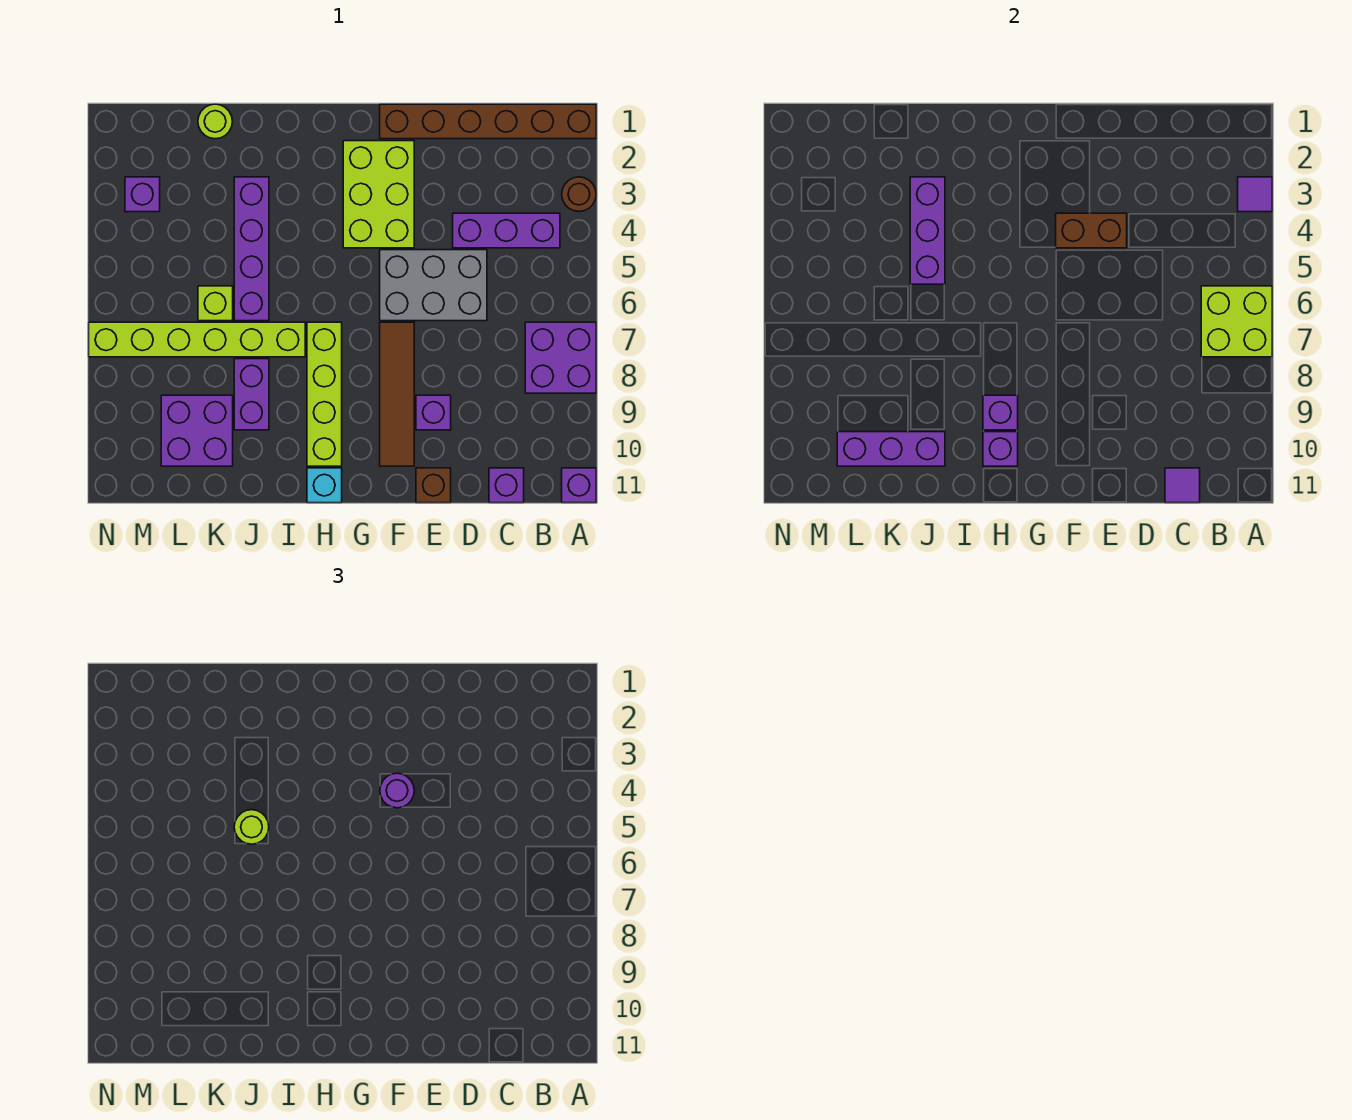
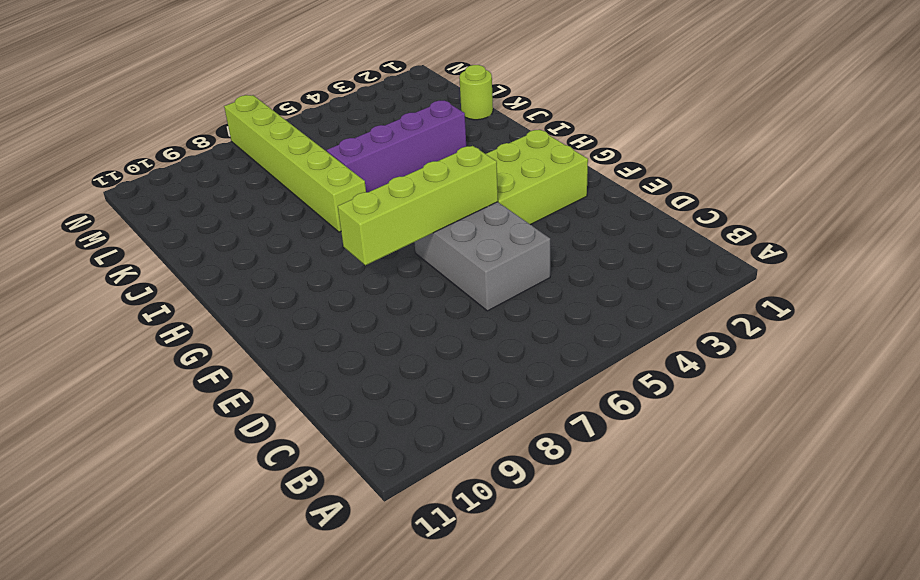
lime brick F5:F8 level 2 -> lime brick H7:H10 level 1
none -> brown brick A1:F1 level 1
none -> brown round brick A3 level 1
none -> purple brick A7:B8 level 1
none -> purple brick A11 level 1

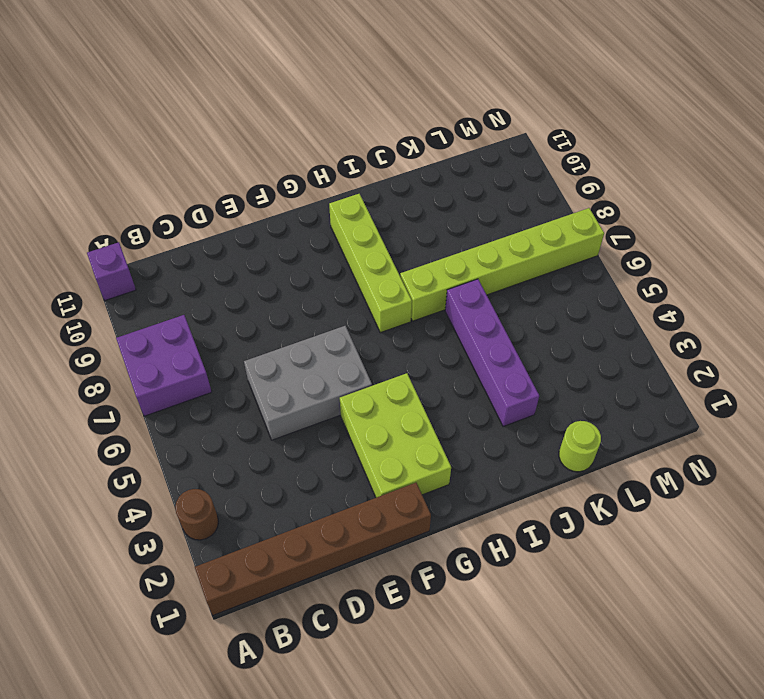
none -> purple brick B4:D4 level 1
none -> purple brick C11 level 1
none -> purple brick E9 level 1
none -> brown brick E11 level 1

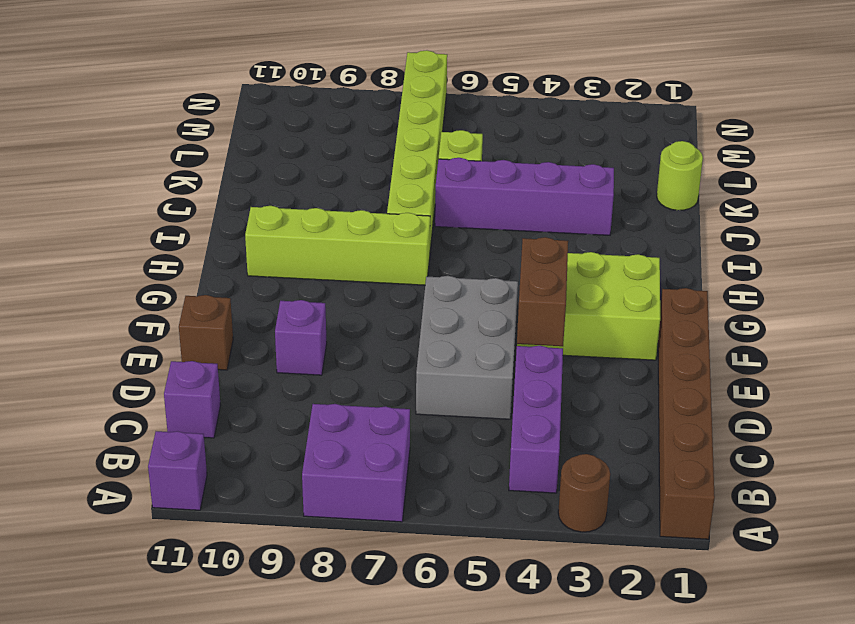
none -> brown tile F7:F10 level 1
none -> cyan brick H11 level 1
none -> purple brick J8:J9 level 1
none -> purple brick K9:L10 level 1

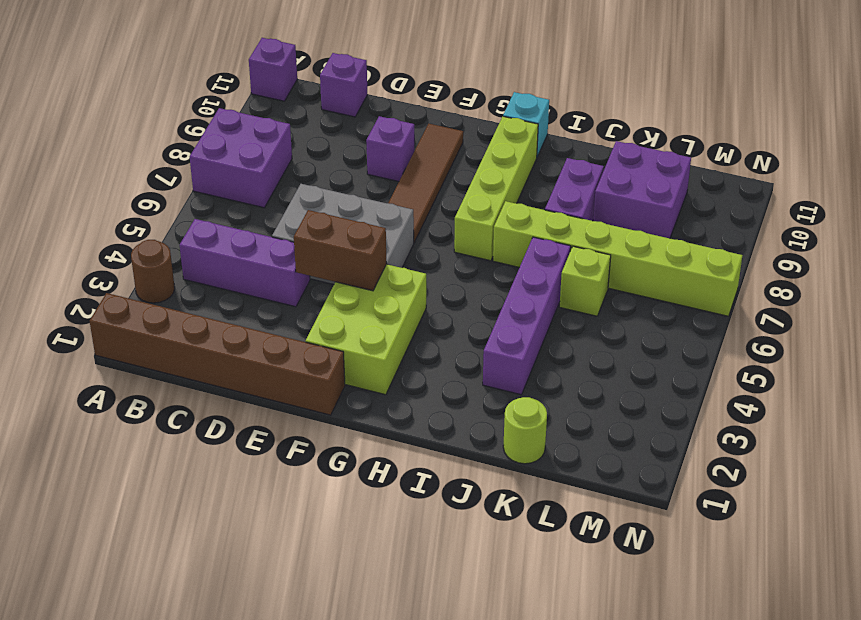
none -> brown brick E11 level 1
none -> purple brick M3 level 1
none -> purple tile A3 level 2
none -> lime brick A6:B7 level 2

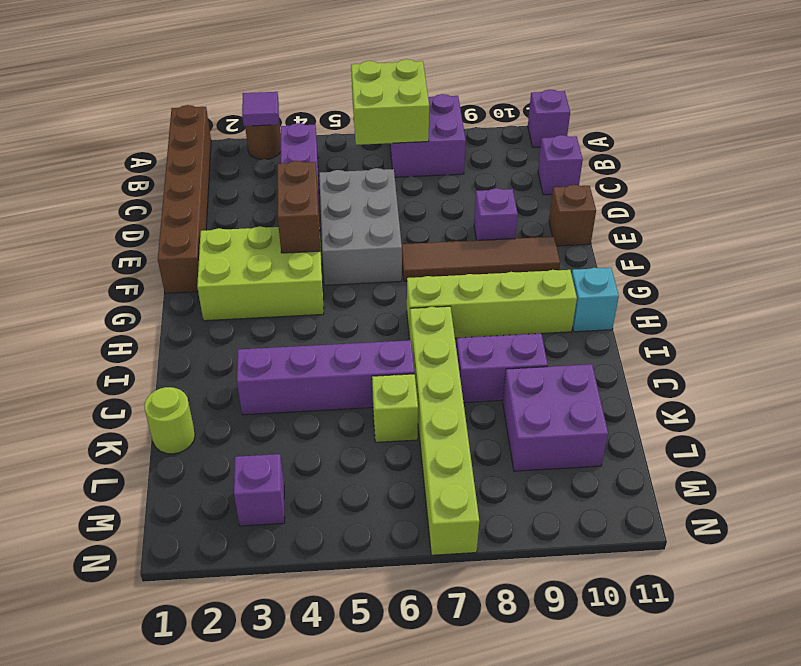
none -> purple tile C11 level 2
none -> purple brick H9 level 2
none -> purple brick H10 level 2
none -> purple brick J3:J5 level 2

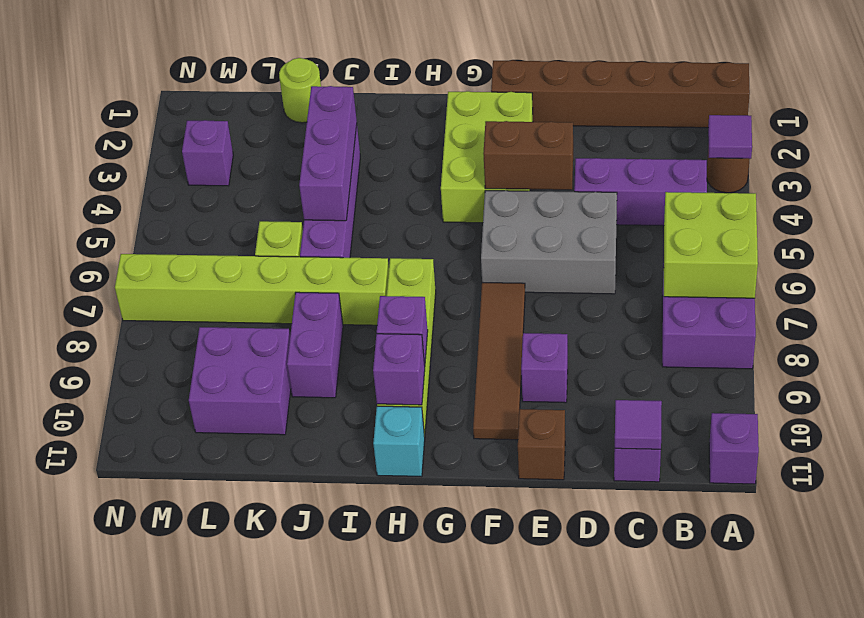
none -> purple brick J10:L10 level 2
none -> purple round brick F4 level 3
none -> lime round brick J5 level 3

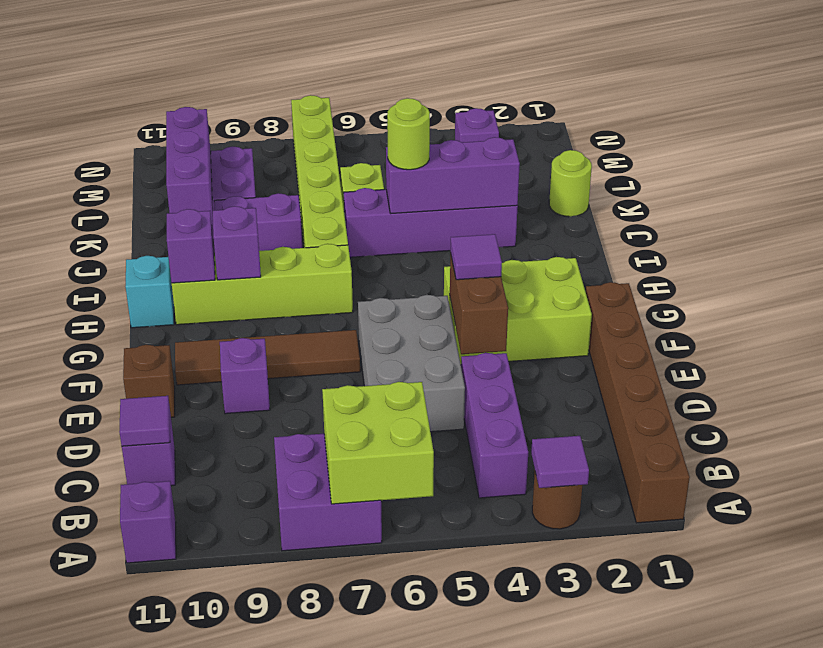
purple tile F4 level 3 -> purple round brick F4 level 3

